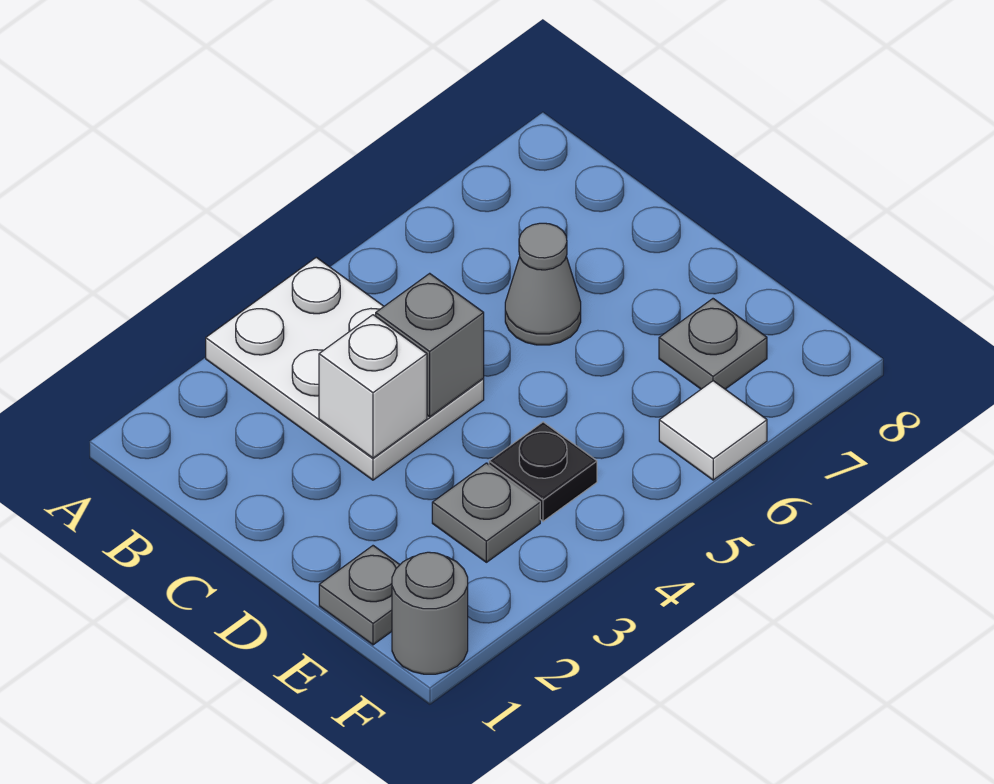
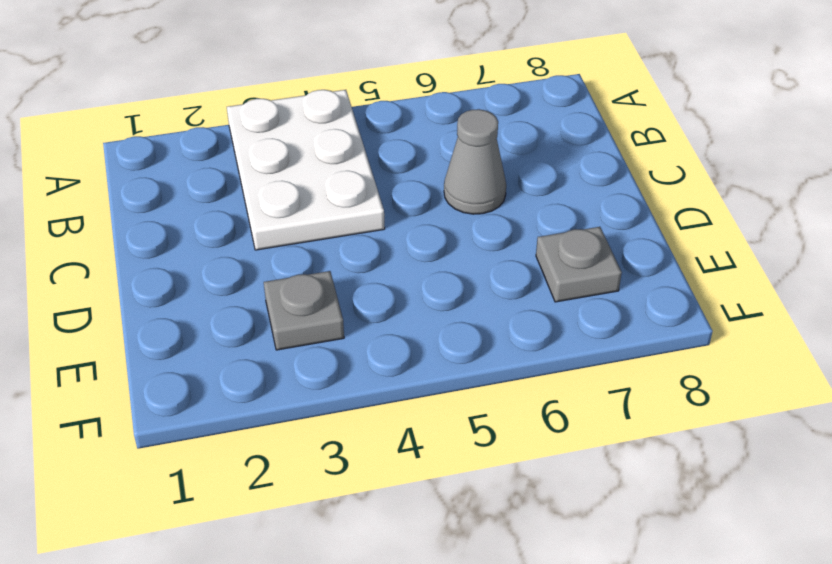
none -> grey plate E1 level 1
none -> black plate E4 level 1

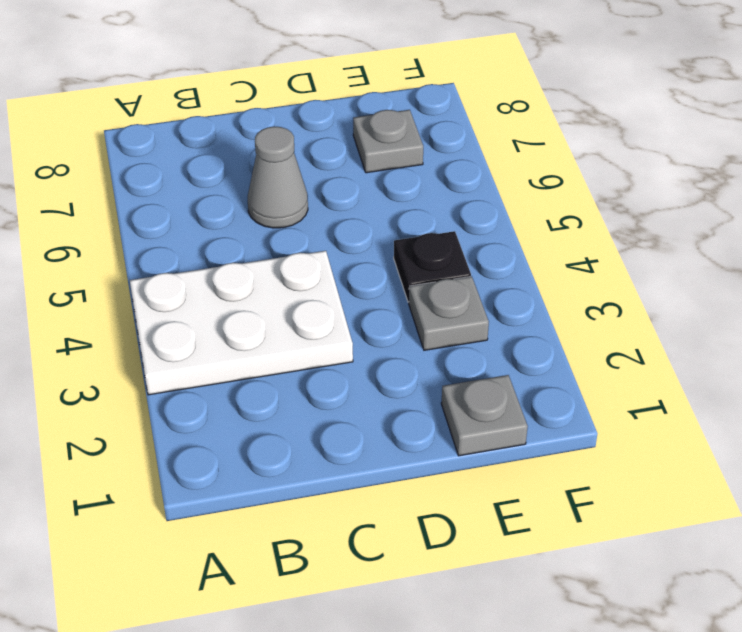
none -> grey round brick F1 level 1
none -> white tile F6 level 1

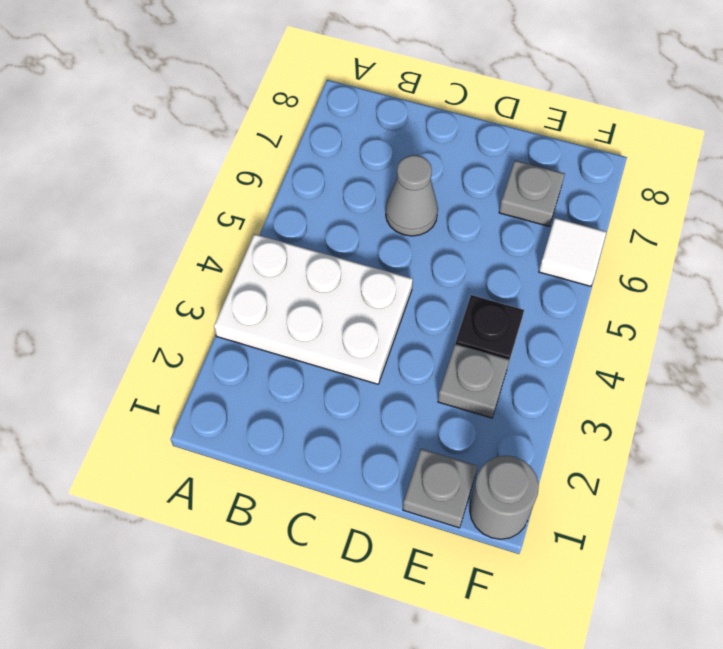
none -> white brick C3 level 2
none -> grey brick C4 level 2

